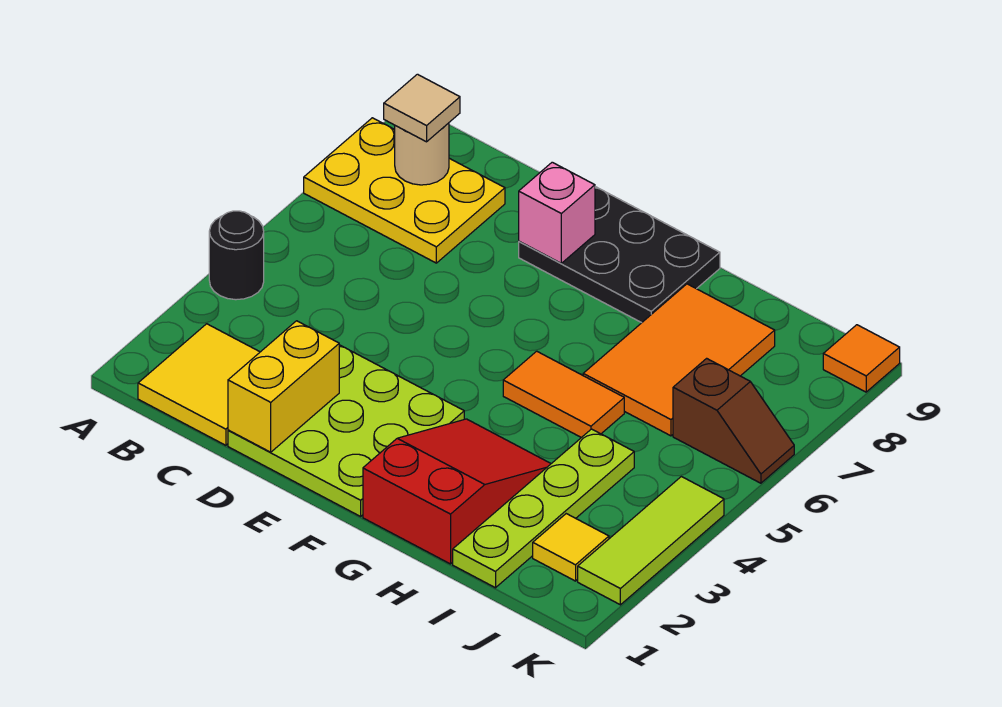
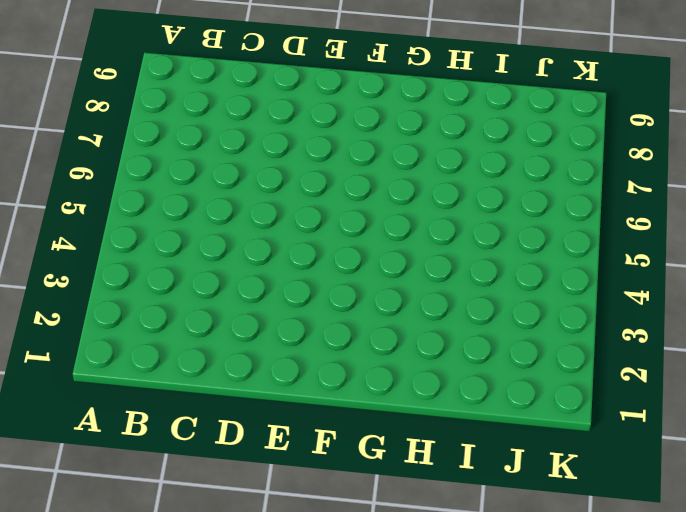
none -> black round brick A4 level 1
none -> yellow plate A7:C8 level 1
none -> yellow tile B1:C2 level 1

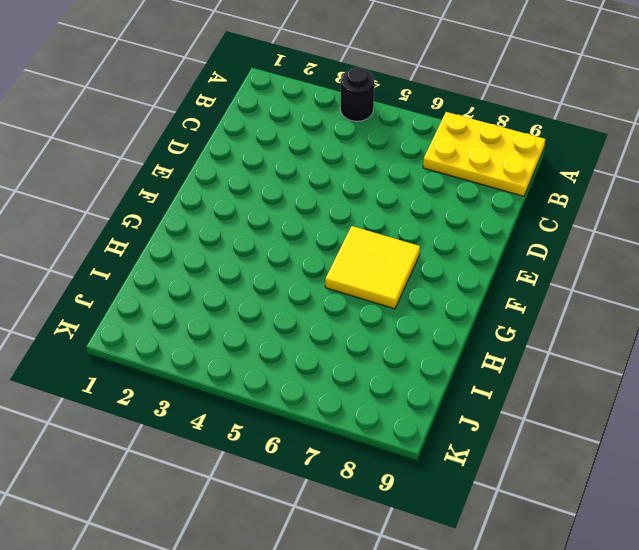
yellow plate A7:B9 level 1 -> yellow plate A7:C8 level 1
yellow tile F6:G7 level 1 -> yellow tile B1:C2 level 1
none -> lime plate D1:F3 level 1
none -> black plate E8:G9 level 1
none -> red slope G1:H3 level 1 top 1

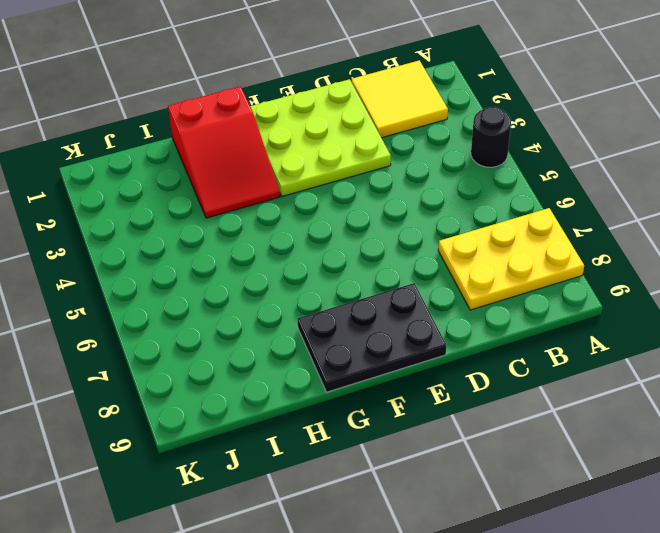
none -> orange tile G5:H5 level 1
none -> orange tile H6:I8 level 1
none -> lime plate I1:I4 level 1

